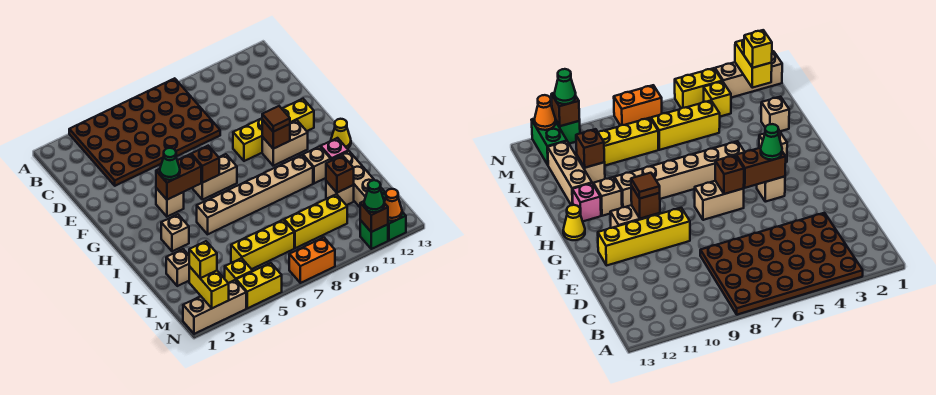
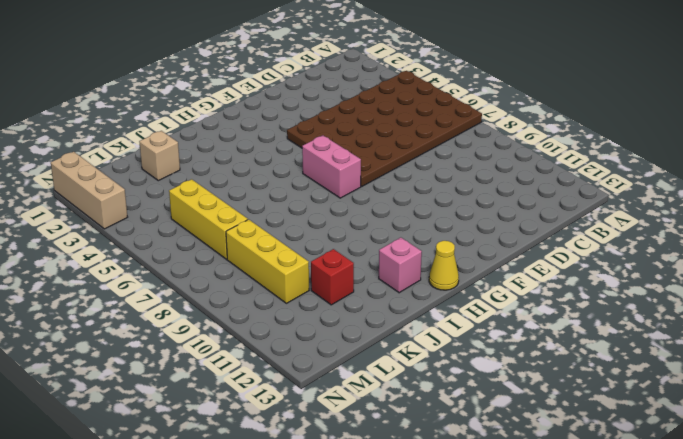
brown plate A4:F7 level 1 -> brown plate A3:D8 level 1
pink brick G6:G7 level 1 -> tan brick G6:G7 level 1
red brick K11 level 1 -> tan brick K11 level 1
none -> yellow brick F9:F12 level 1
none -> tan brick G4 level 1
none -> tan brick G10:G11 level 1
none -> tan brick I3 level 1

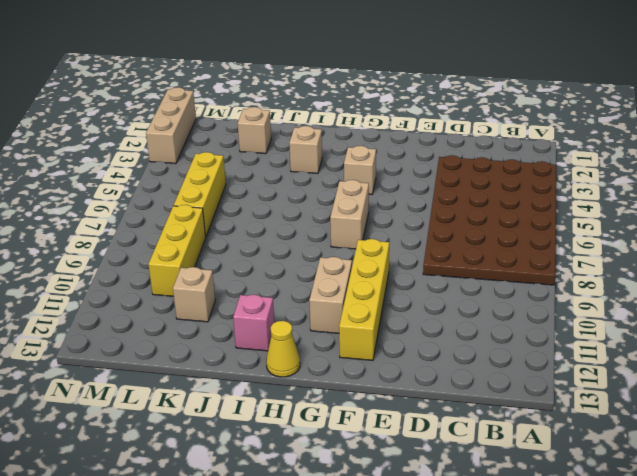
none -> tan brick I5:I10 level 1
none -> tan brick I11 level 1
none -> tan brick J12:L12 level 1
none -> yellow brick M4 level 1

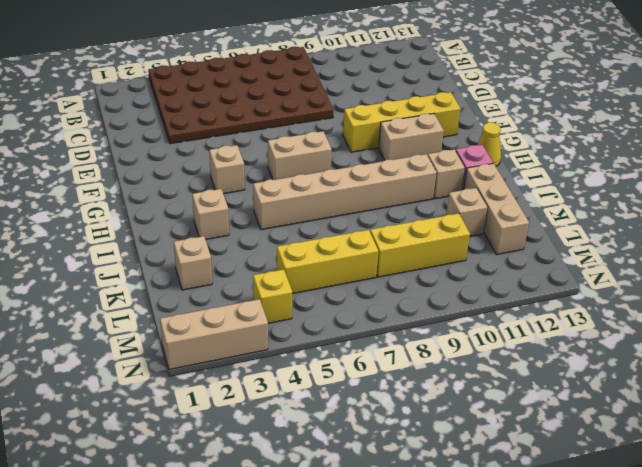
none -> green brick M12:N12 level 1
none -> yellow brick N4:N5 level 1
none -> orange brick N7:N8 level 1
none -> green brick N11 level 1

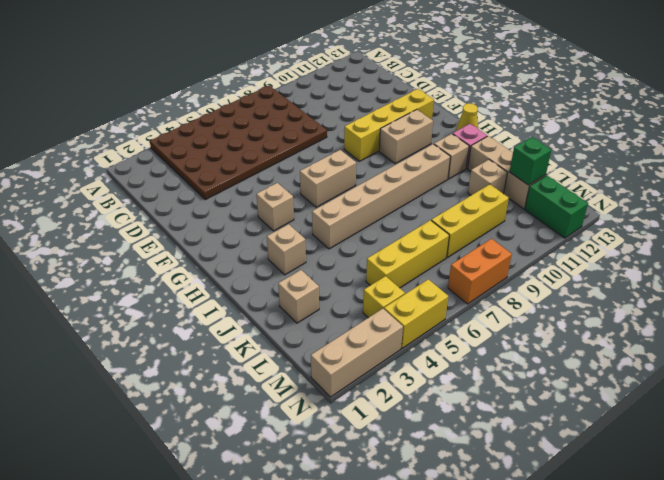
green brick L12 level 2 -> green brick N11 level 1
none -> brown brick G4:G5 level 2
none -> brown brick G6 level 2
none -> brown brick G10 level 2
none -> brown brick K11 level 2

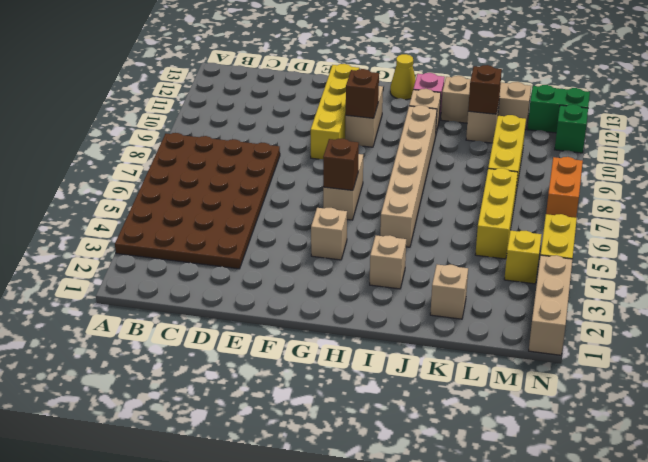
none -> brown brick G4:G5 level 2
none -> yellow brick M2:N2 level 2
none -> brown brick N11 level 2
none -> orange cone N12 level 2

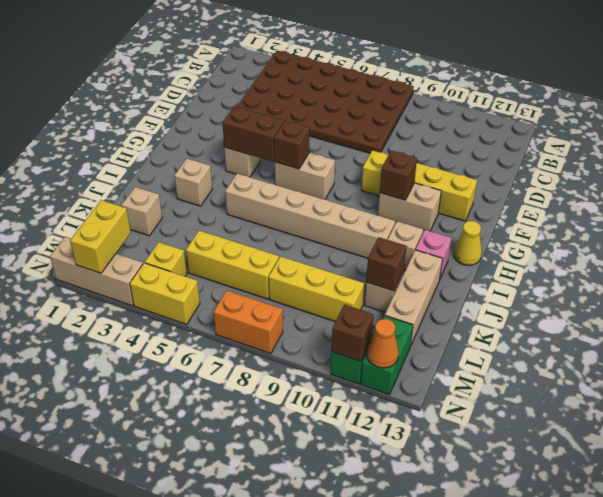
none -> green cone G4 level 3
none -> brown tile G10 level 3
none -> yellow brick M2 level 3
none -> green cone N11 level 3

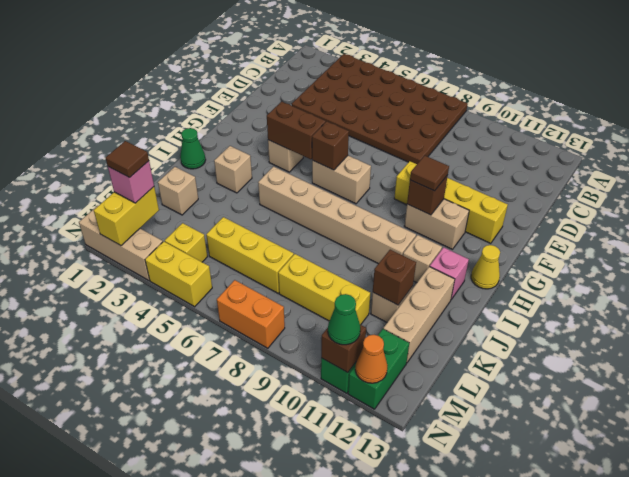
green cone I1 level 1 -> green cone G4 level 3
pink brick M2 level 3 -> yellow brick M2 level 3
brown tile M2 level 4 -> none

